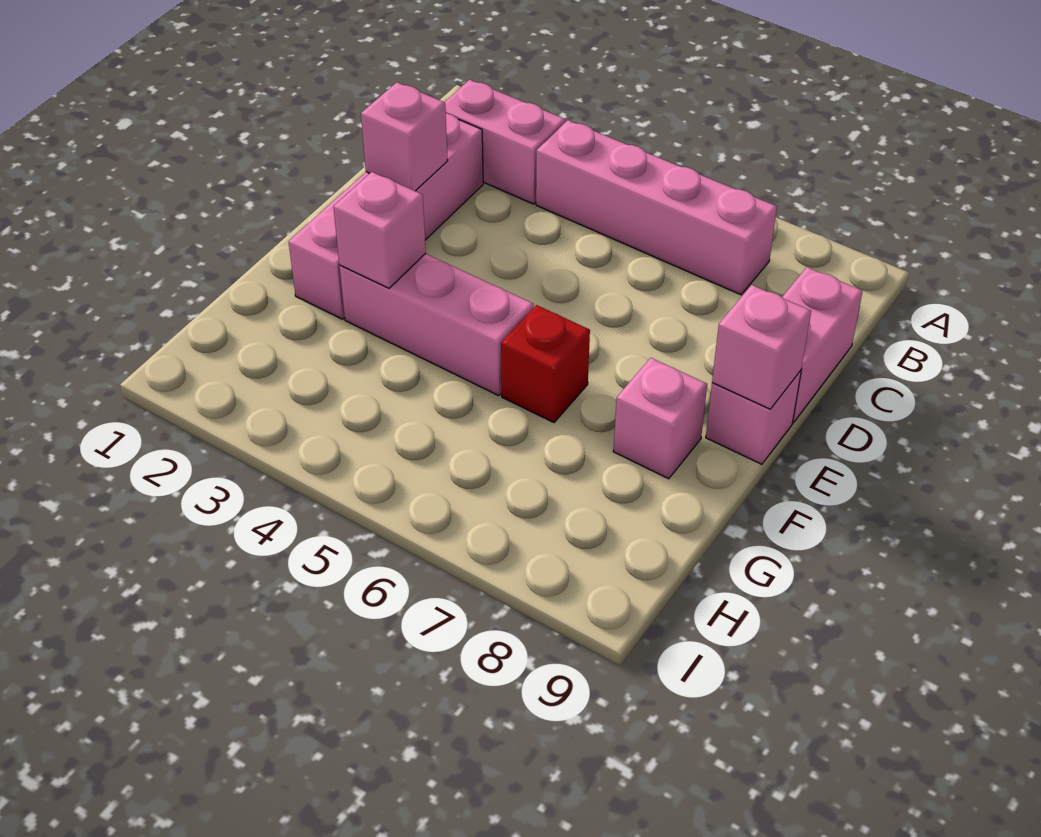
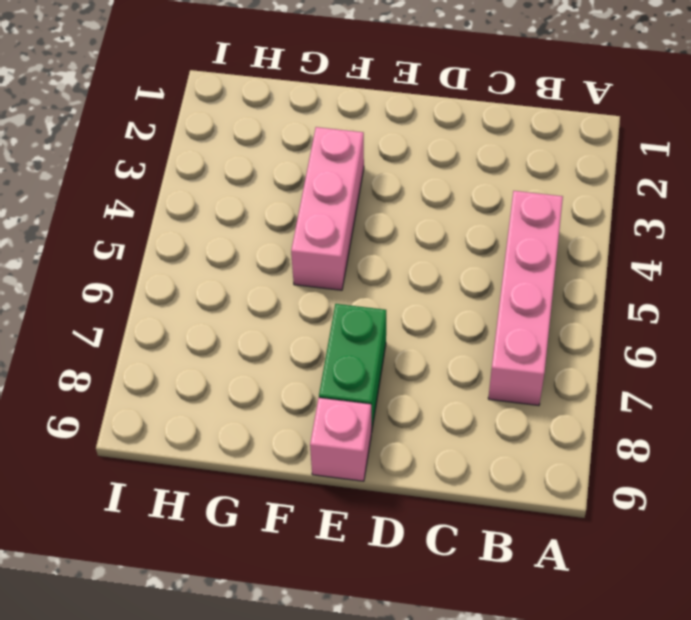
green brick E7:E8 level 1 -> none
none -> pink brick B2:B3 level 1
none -> pink brick C2:F2 level 1

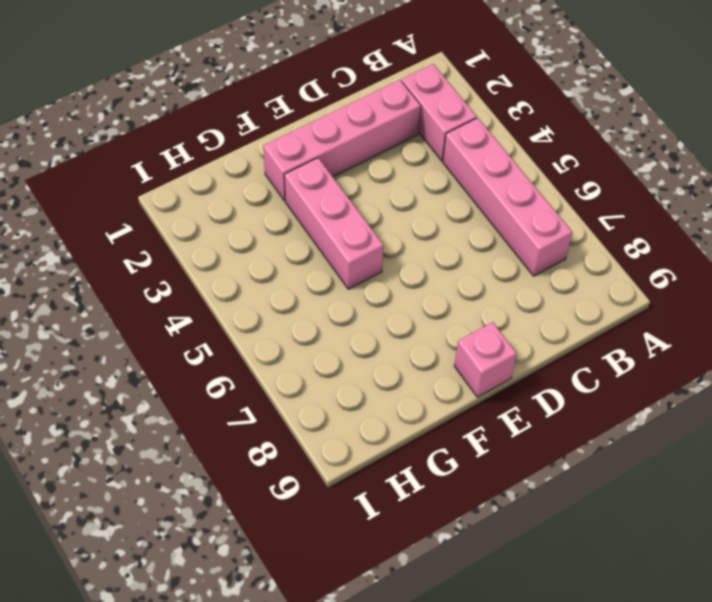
none -> pink brick C9:D9 level 1
none -> red brick F6 level 1

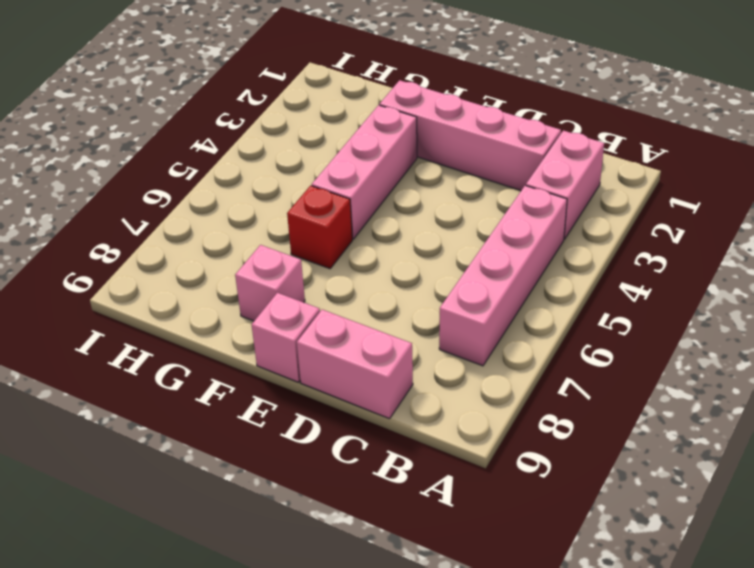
none -> pink brick D2 level 2
none -> pink brick E9 level 2

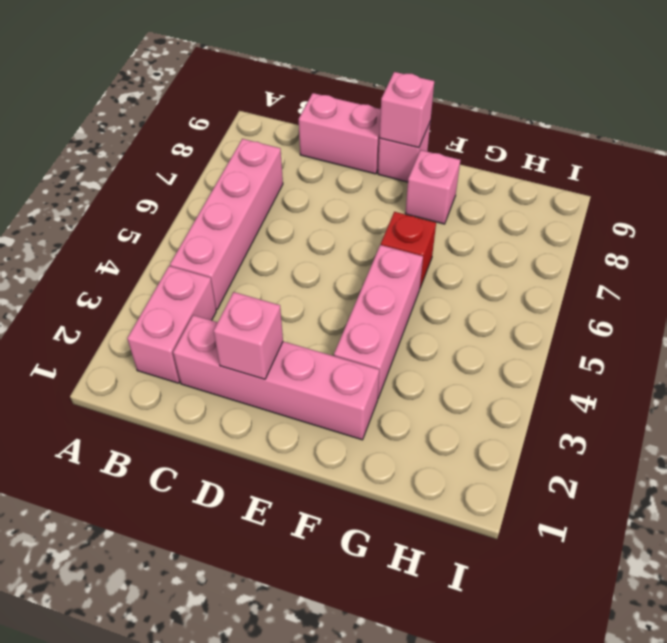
none -> pink brick F3 level 2

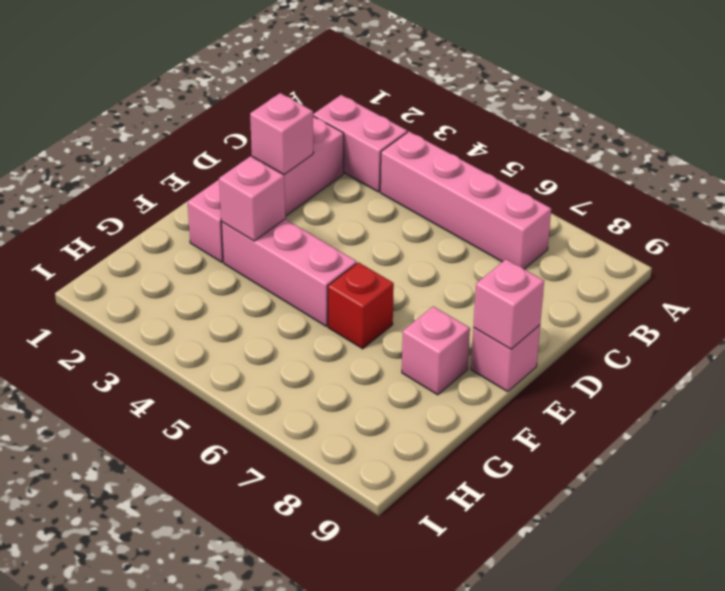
none -> pink brick C9:D9 level 1

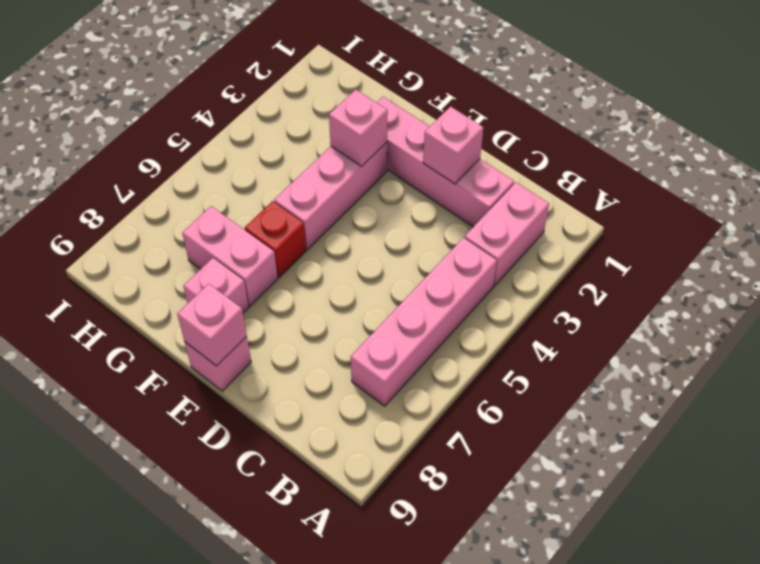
pink brick F7:G7 level 1 -> pink brick C9:D9 level 1

